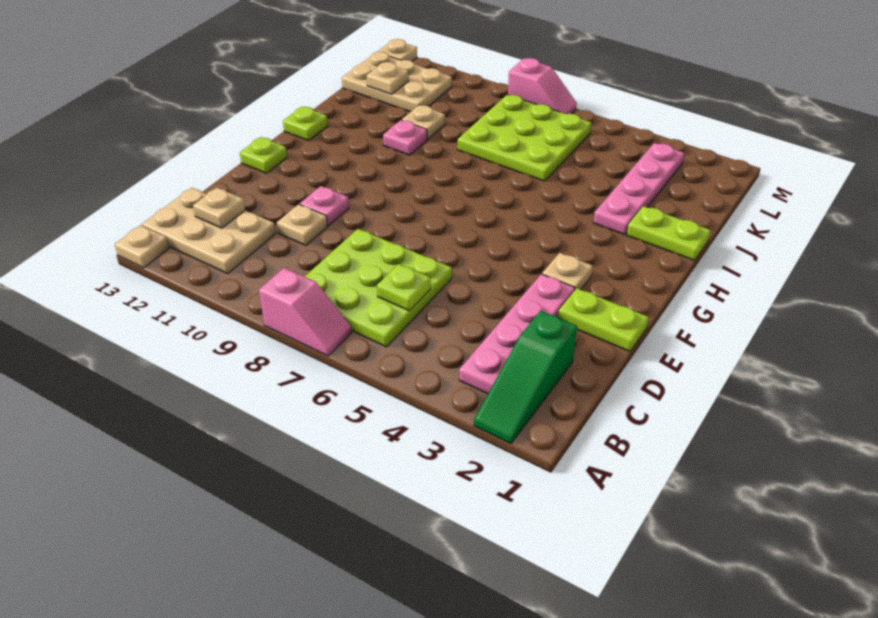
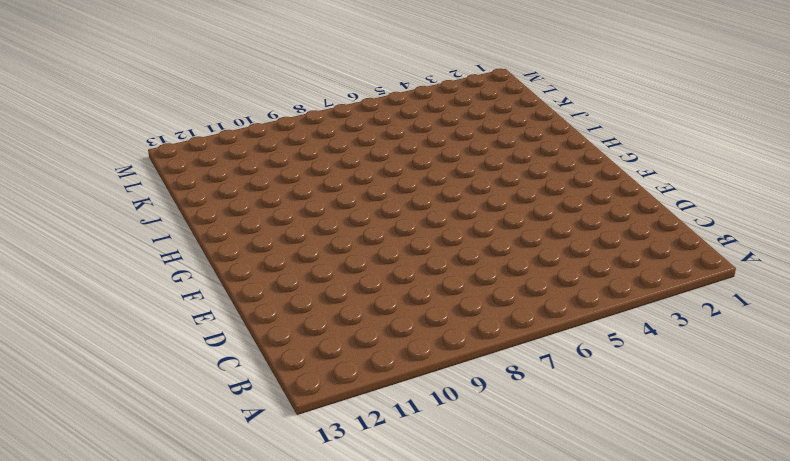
none -> green slope A2:C2 level 1 top C
none -> pink slope A7:A8 level 1 top 8
none -> tan plate A13 level 1

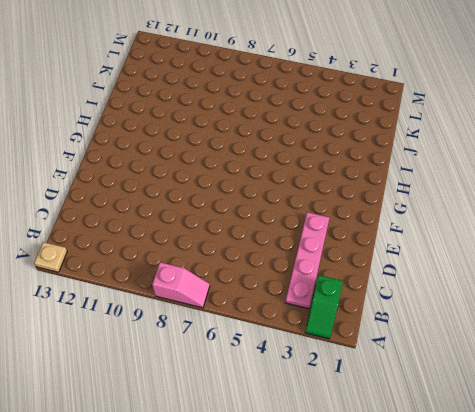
green slope A2:B2 level 1 top B -> green slope A2:C2 level 1 top C
none -> lime plate B6:D8 level 1
none -> tan plate B11:C13 level 1
none -> tan plate D10 level 1

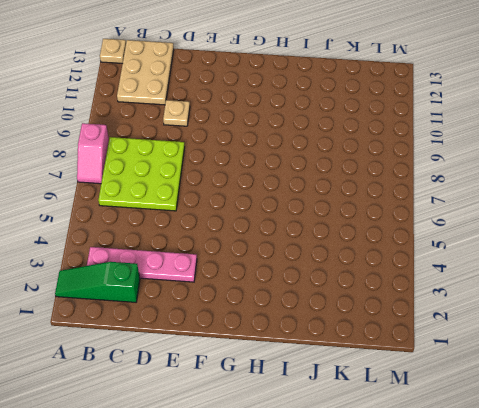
none -> lime plate E1:E2 level 1
none -> pink plate E10 level 1
none -> tan plate F3 level 1

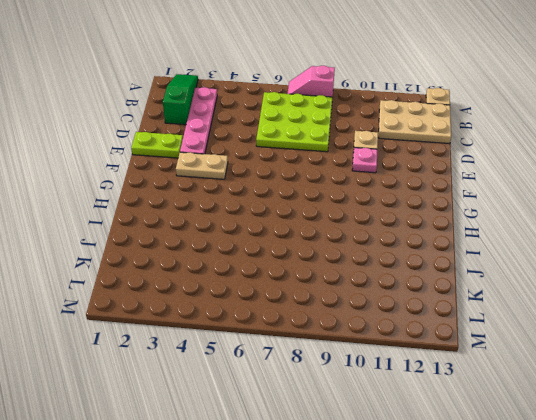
tan plate F3:F4 level 1 -> tan plate F3 level 1
none -> lime plate F13 level 1
none -> lime plate H13 level 1
none -> lime plate I1:I2 level 1

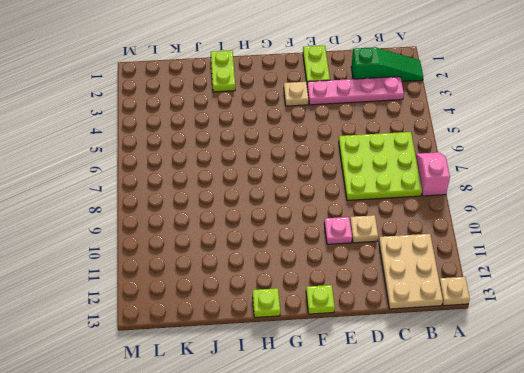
none -> pink plate I3:L3 level 1
none -> pink plate I10 level 1
none -> lime plate J6:L8 level 1

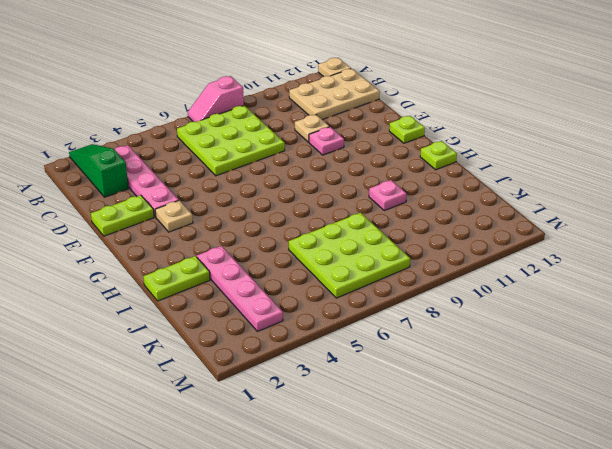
none -> tan plate J10 level 1
none -> tan plate K11:L13 level 1
none -> pink slope M7:M8 level 1 top 8

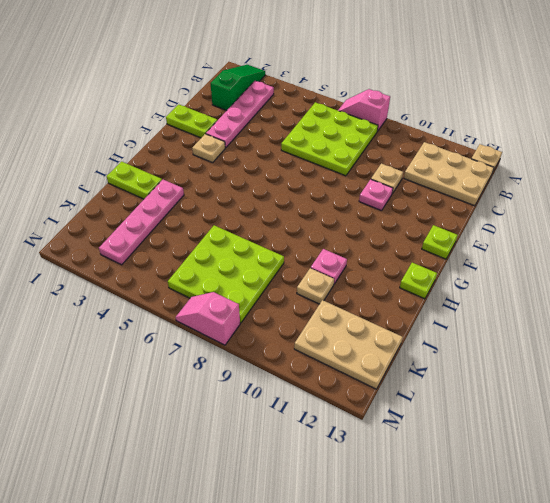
none -> tan plate M13 level 1
none -> lime plate C6 level 2
none -> tan plate C12 level 2

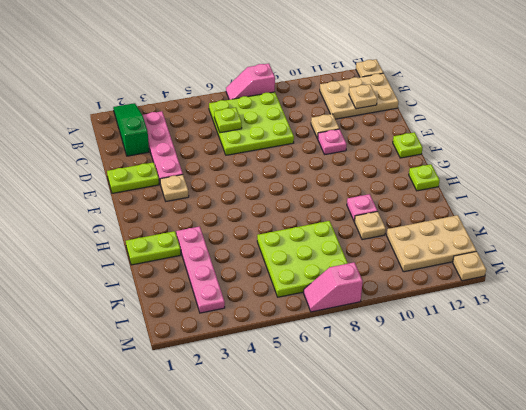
none -> tan plate K12 level 2

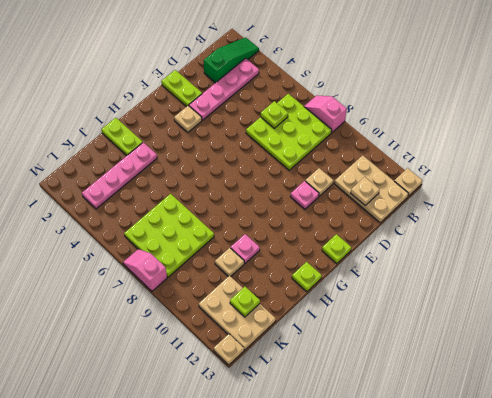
lime plate K12 level 2 -> tan plate K12 level 2

